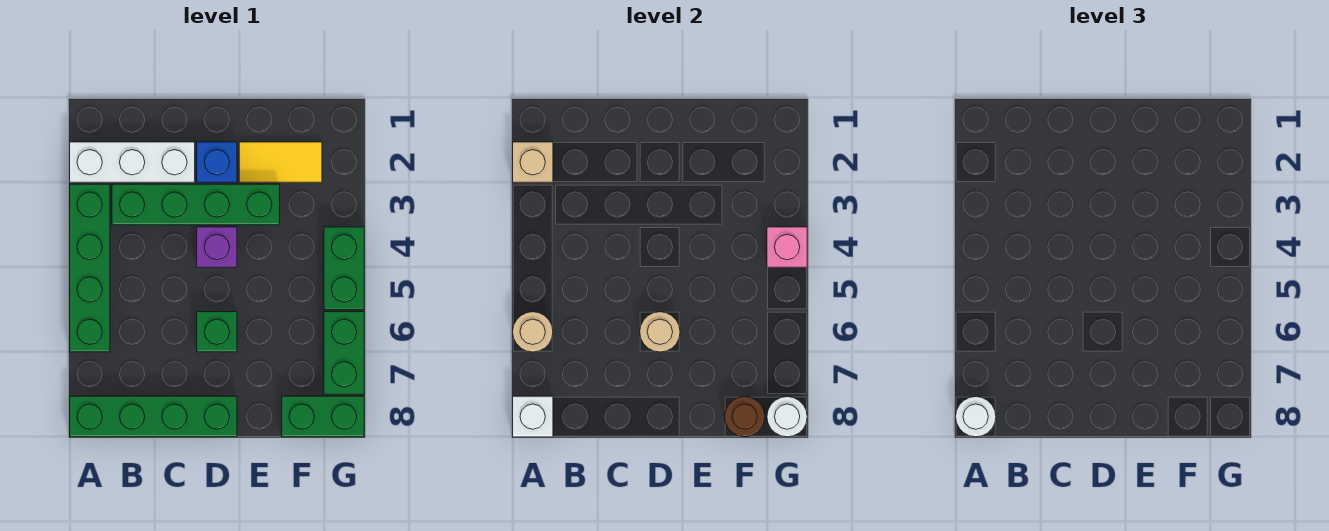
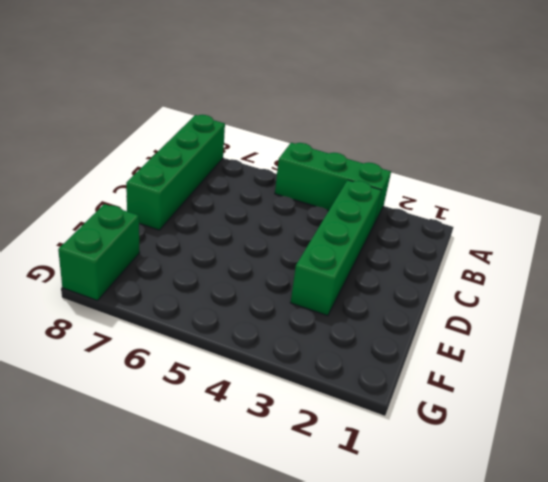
green brick A3:A5 level 1 -> green brick A3:A6 level 1
none -> white brick A2:C2 level 1
none -> blue brick D2 level 1
none -> purple brick D4 level 1

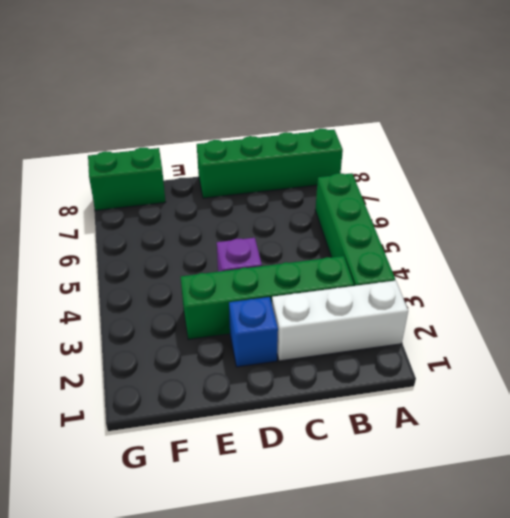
none -> green brick D6 level 1
none -> yellow tile E2:F2 level 1
none -> green brick G4:G5 level 1

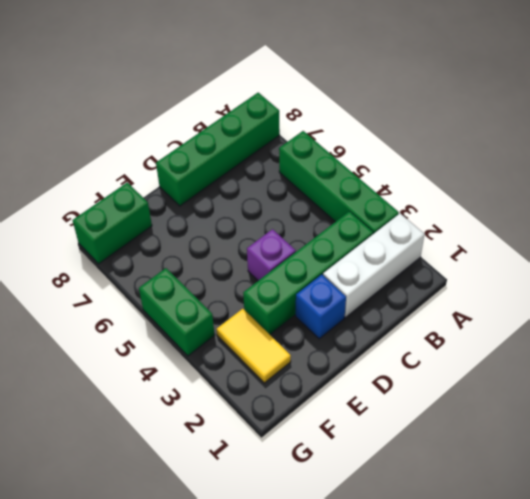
yellow tile F2:F3 level 1 -> yellow tile E2:F2 level 1
none -> green brick D6 level 1
none -> green brick G6:G7 level 1
none -> tan brick A2 level 2

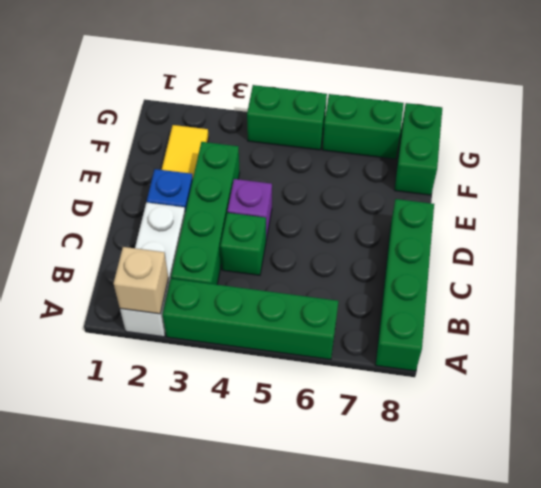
green brick C4 level 1 -> green brick D6 level 1
none -> tan round brick A6 level 2
none -> white brick A8 level 2
none -> tan round brick D6 level 2

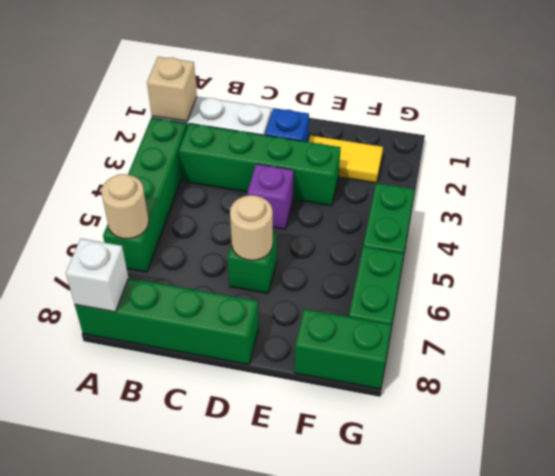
none -> brown round brick F8 level 2
none -> pink brick G4 level 2
none -> white round brick G8 level 2

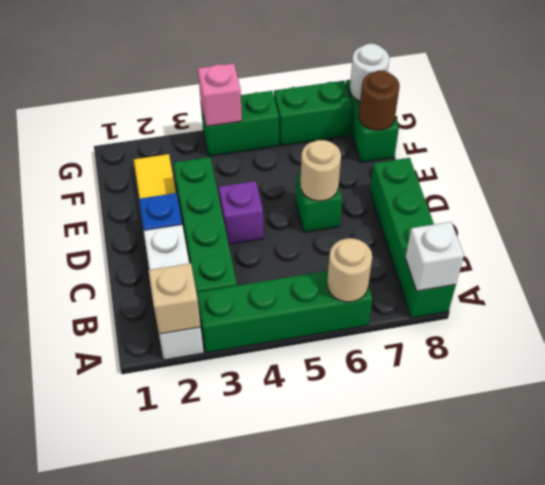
none -> white round brick A8 level 3

